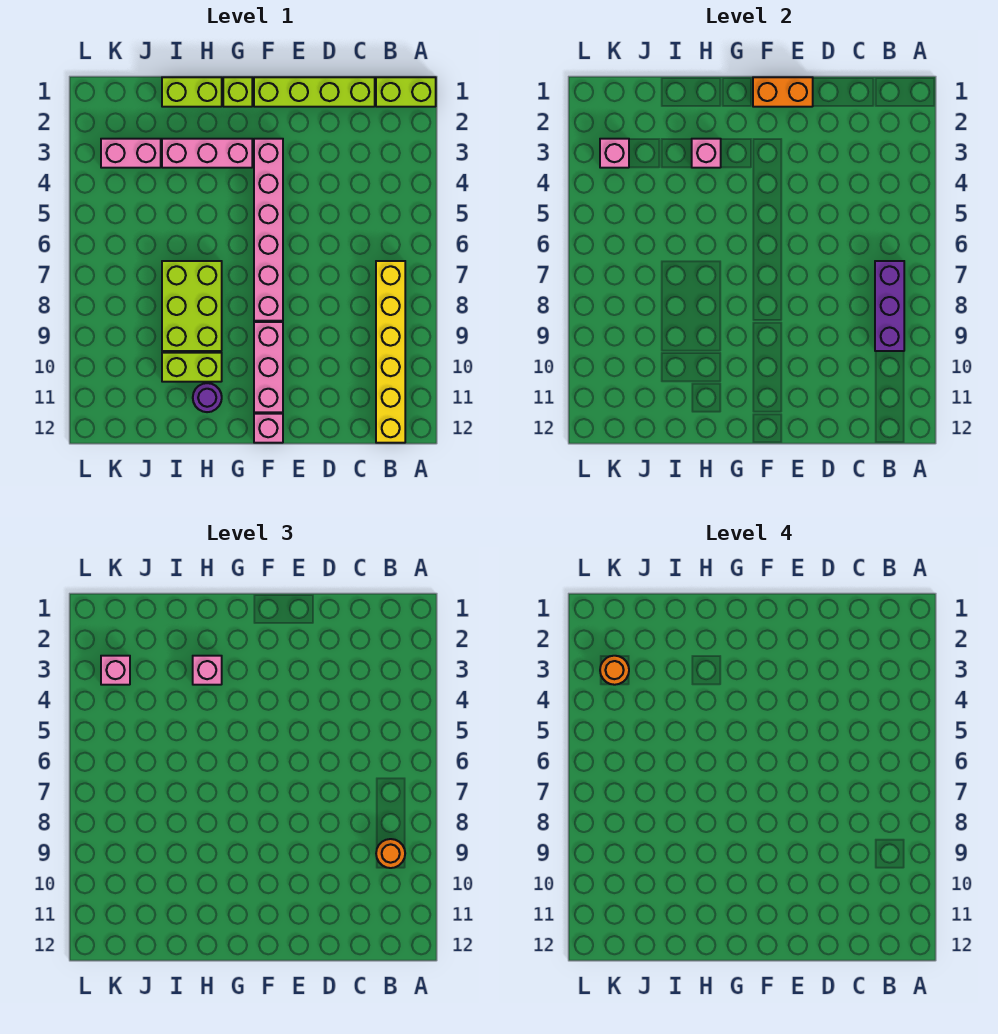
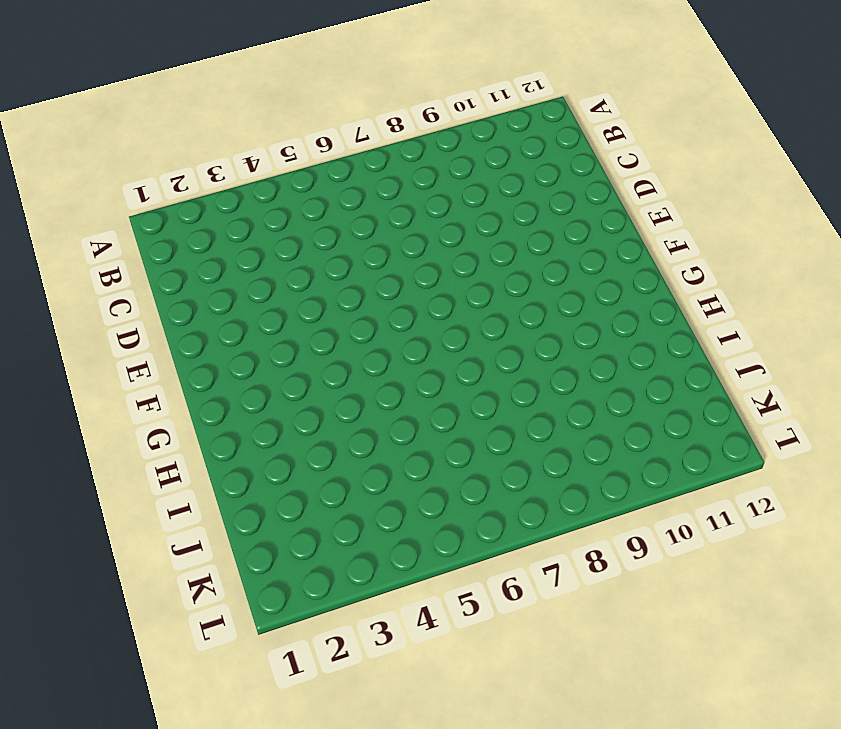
none -> lime brick A1:B1 level 1
none -> yellow brick B7:B12 level 1
none -> lime brick C1:F1 level 1

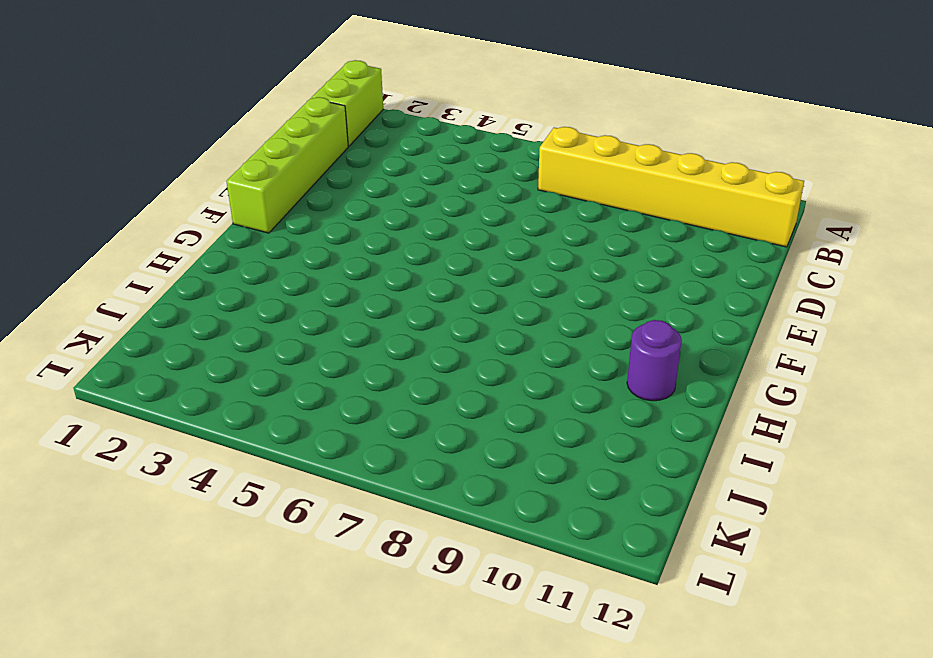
none -> pink brick F3:F8 level 1
none -> pink brick F9:F11 level 1
none -> pink brick F12 level 1

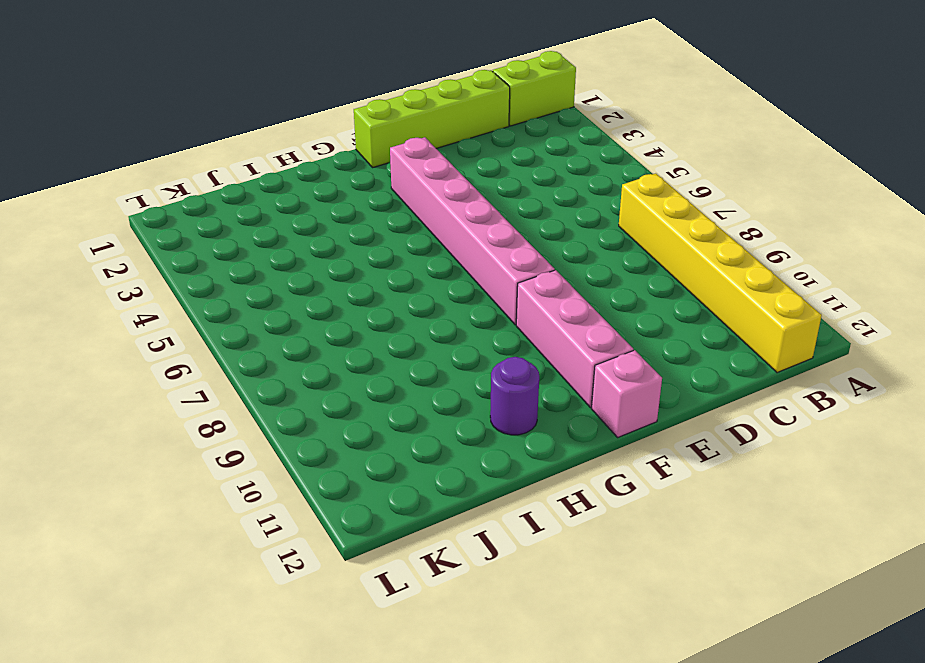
none -> lime brick G1 level 1
none -> pink brick G3:I3 level 1
none -> lime brick H1:I1 level 1

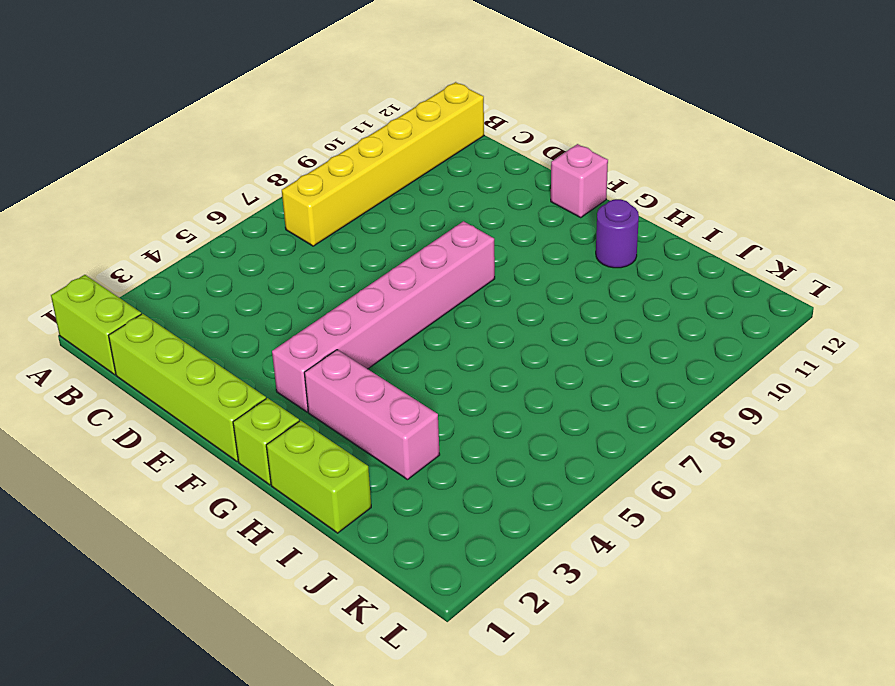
none -> pink brick F9:F11 level 1
none -> lime brick H7:I9 level 1
none -> lime brick H10:I10 level 1

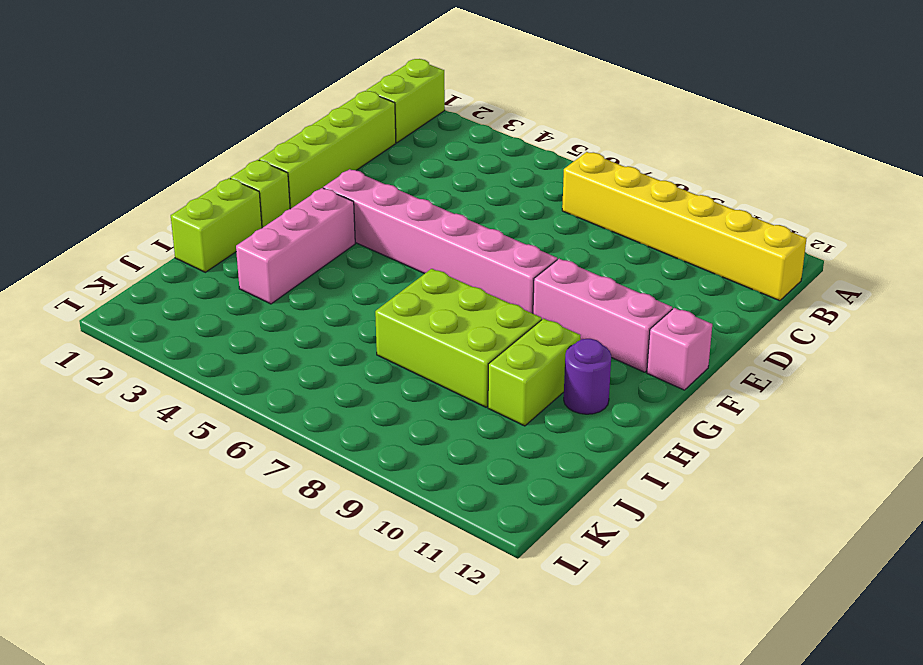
none -> pink brick J3:K3 level 1
none -> purple brick B7:B9 level 2
none -> orange brick E1:F1 level 2

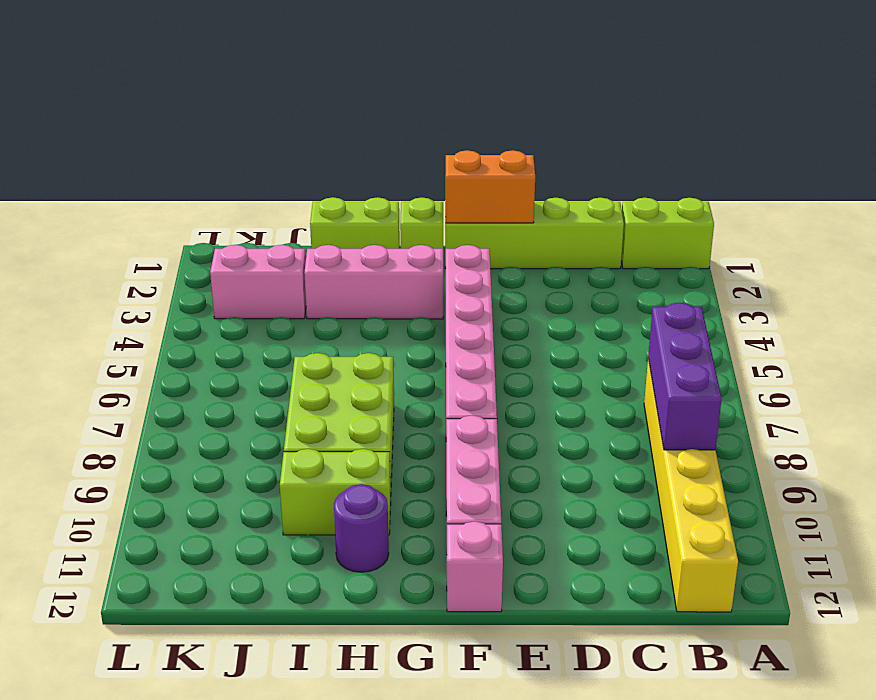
none -> pink brick H3 level 2
none -> pink brick K3 level 2
none -> orange round brick B9 level 3

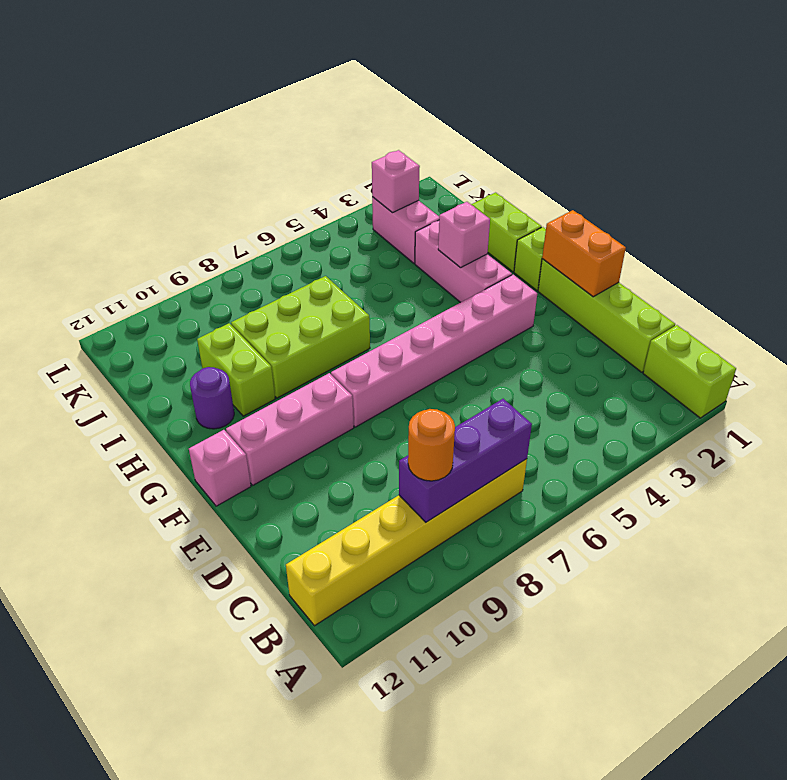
none -> pink brick H3 level 3
none -> pink brick K3 level 3
none -> orange round brick K3 level 4

